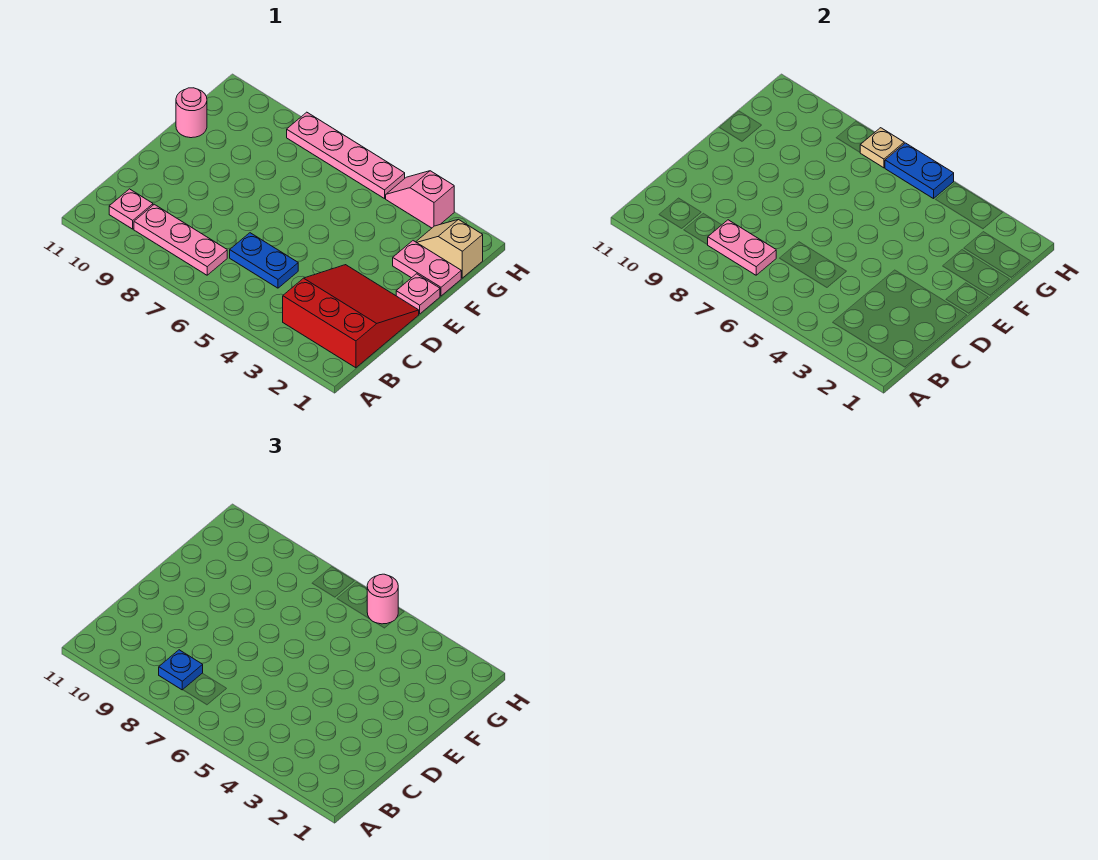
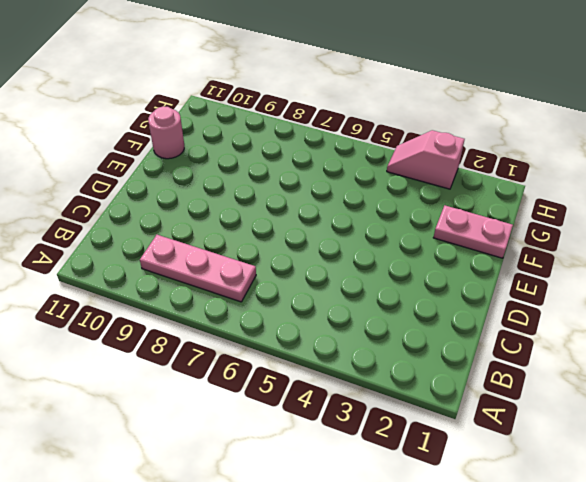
none -> red slope B1:D3 level 1 top B
none -> pink plate B10 level 1
none -> blue plate C5:C6 level 1

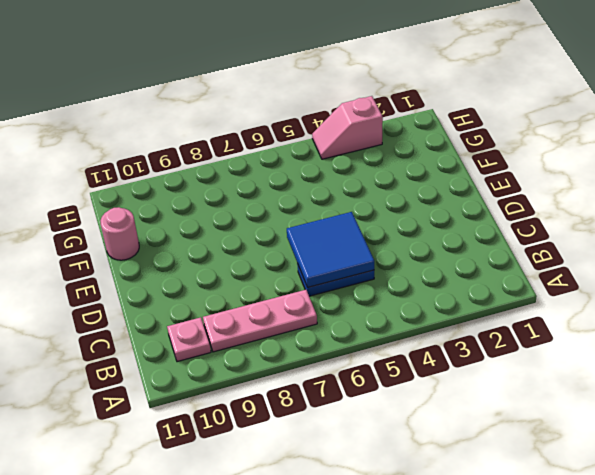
blue tile C5:D6 level 2 -> none
none -> red slope B1:D3 level 1 top B
none -> pink plate E1 level 1
none -> pink plate F1:F2 level 1

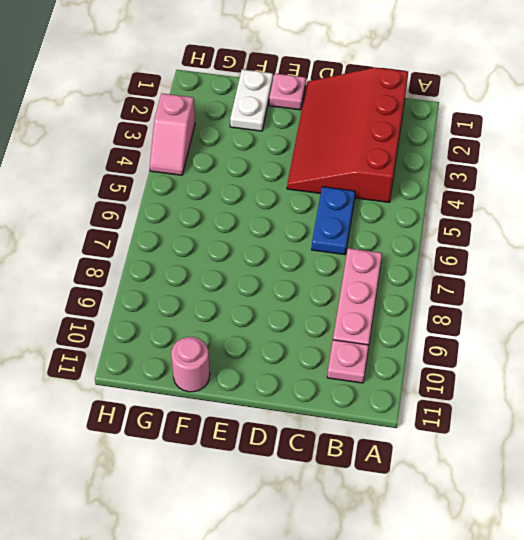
red slope B1:D4 level 1 top B -> red slope B1:D3 level 1 top B
white plate F1:F2 level 1 -> pink plate F1:F2 level 1
none -> tan slope G1:G2 level 1 top 1
none -> pink plate H5:H8 level 1
none -> pink plate B7:B8 level 2

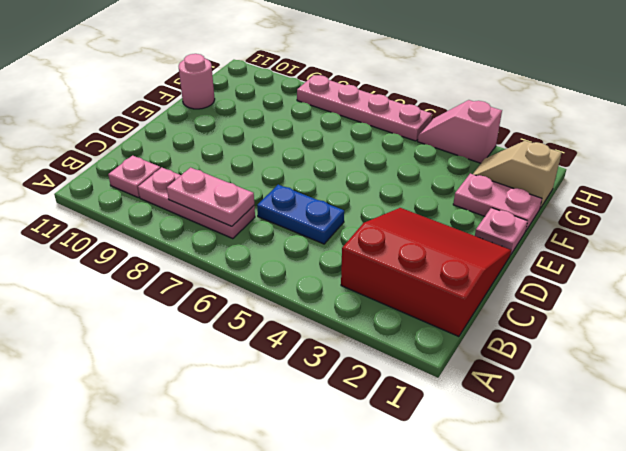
none -> blue plate H5:H6 level 2
none -> tan plate H7 level 2
none -> blue plate B8 level 3

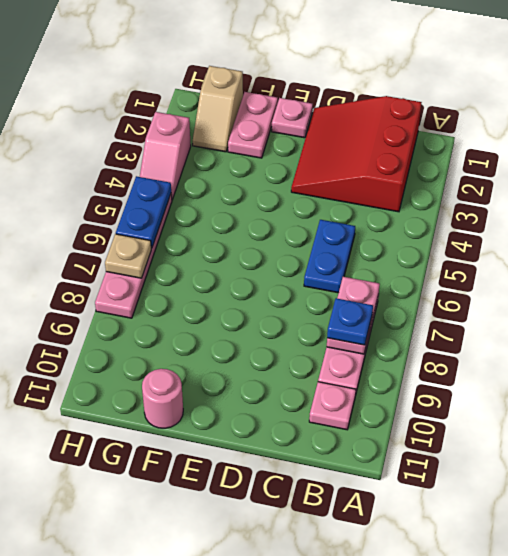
none -> pink round brick H5 level 3

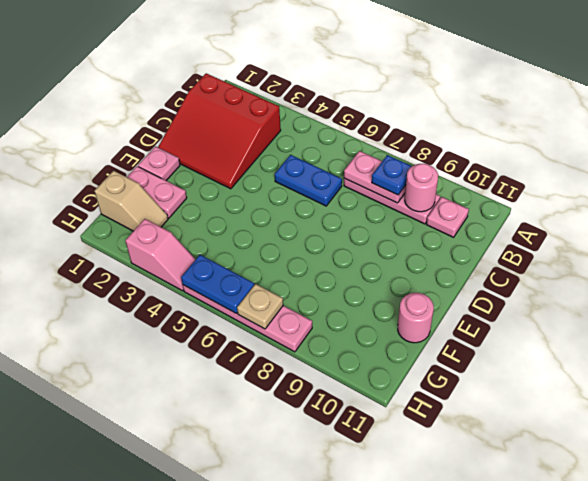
pink round brick B9 level 2 -> pink round brick H5 level 3

